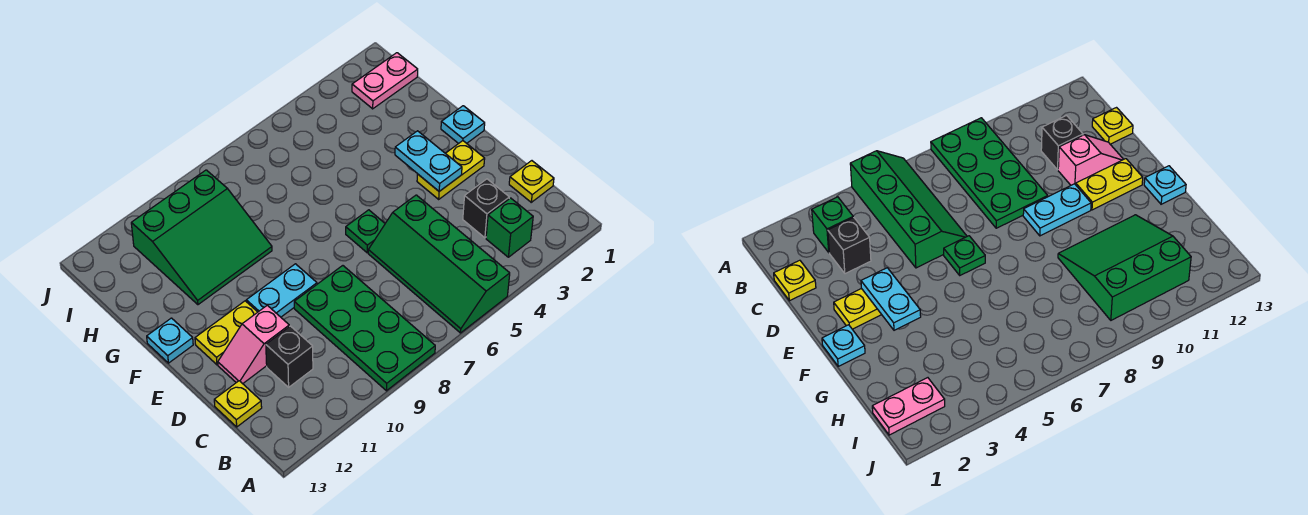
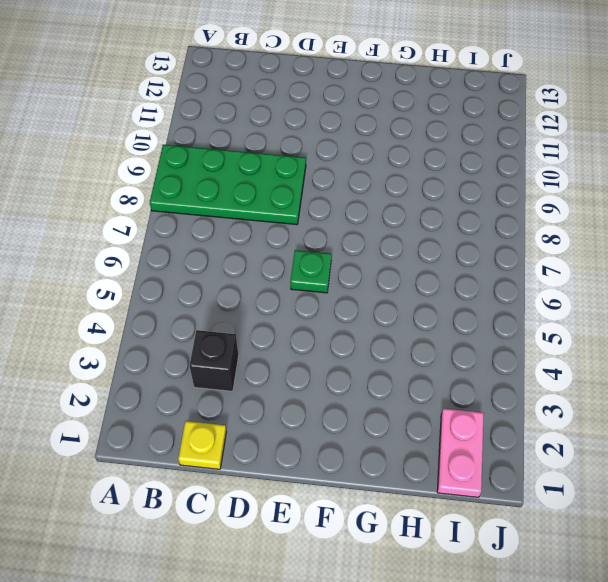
none -> green slope A5:D6 level 1 top 5
none -> green brick B3 level 1
none -> black brick C11 level 1

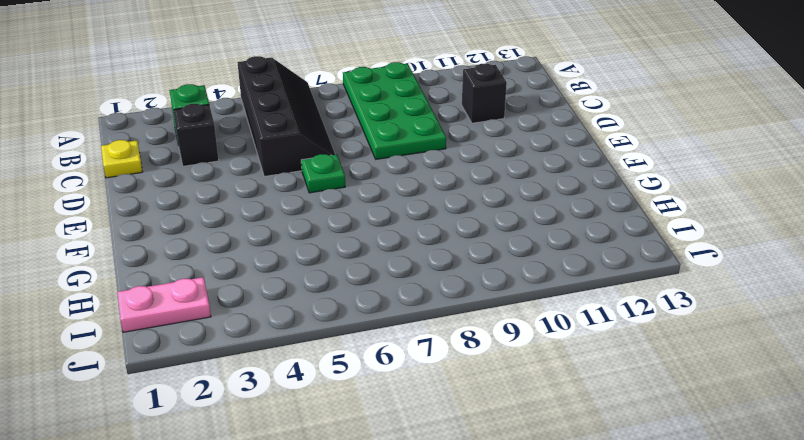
black slope A5:D6 level 1 top 5 -> green slope A5:D6 level 1 top 5
none -> yellow plate C13 level 1
none -> pink slope D11:D12 level 1 top 11
none -> yellow plate E2:E3 level 1

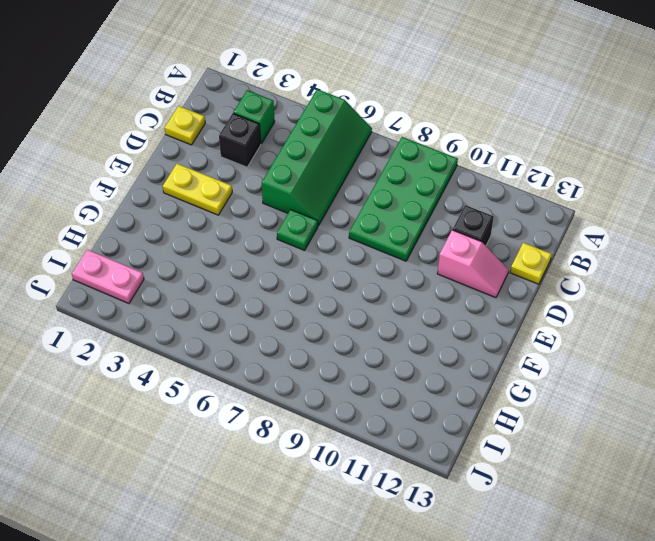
none -> cyan plate E9:E10 level 1
none -> yellow plate E11:E12 level 1
none -> cyan plate F1 level 1

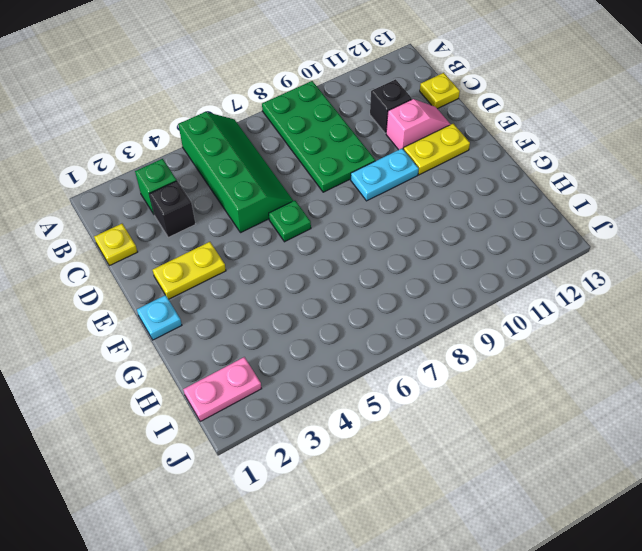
none -> cyan plate F13 level 1
none -> green slope G9:I11 level 1 top I
none -> cyan plate E3:F3 level 2

